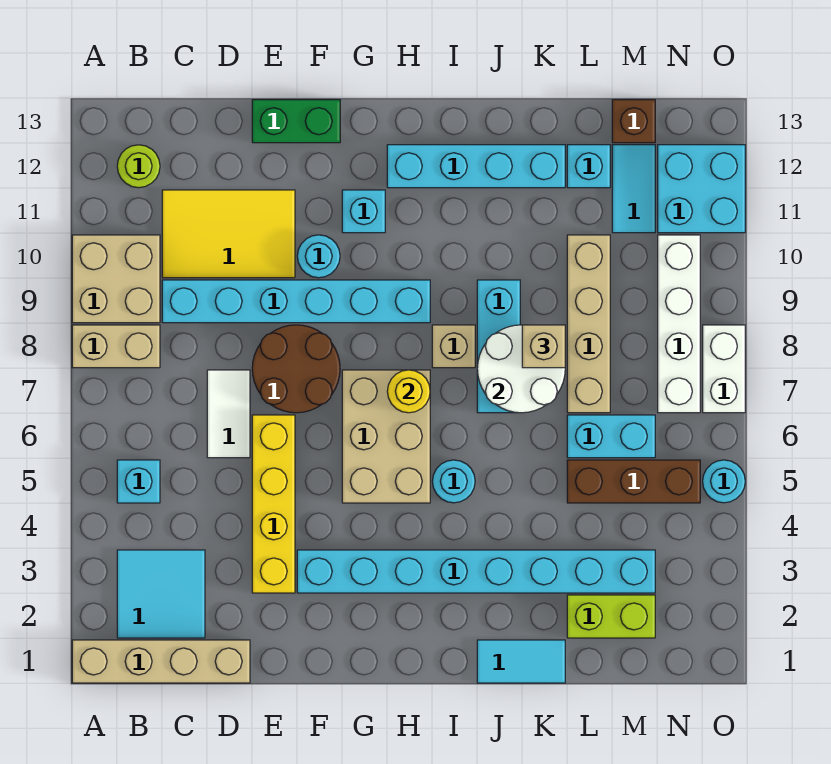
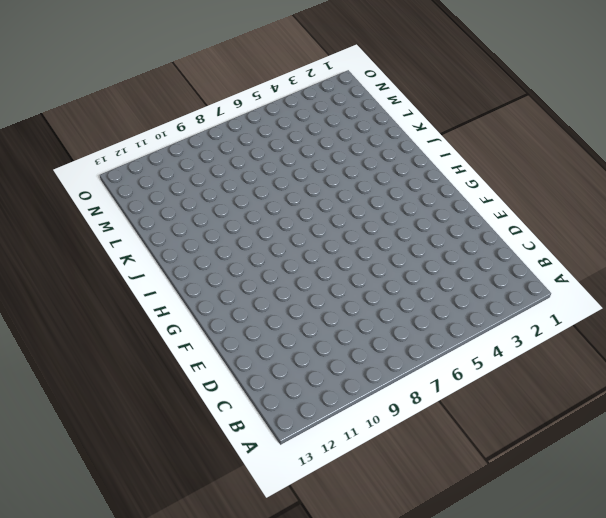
none -> tan brick A1:D1 level 1
none -> tan brick A8:B8 level 1
none -> tan brick A9:B10 level 1
none -> cyan tile B2:C3 level 1

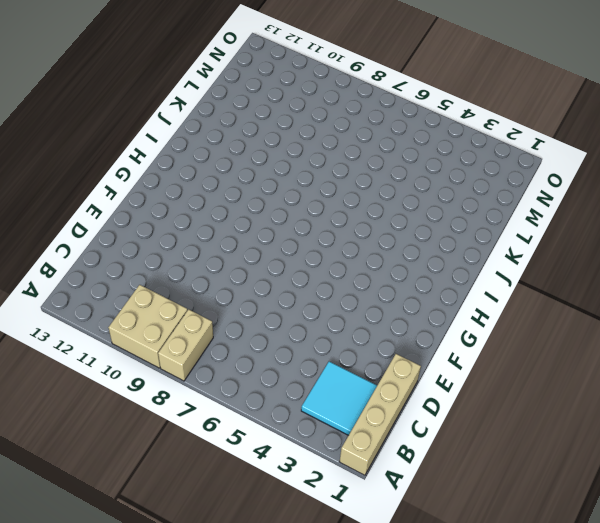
none -> cyan brick B5 level 1
none -> lime round brick B12 level 1
none -> cyan brick C9:H9 level 1
none -> yellow tile C10:E11 level 1

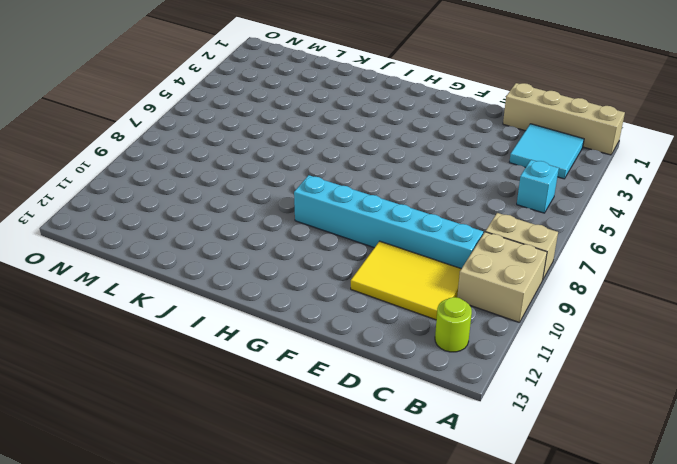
none -> white tile D6:D7 level 1
none -> yellow brick E3:E6 level 1
none -> brown round brick E7:F8 level 1
none -> green brick E13:F13 level 1

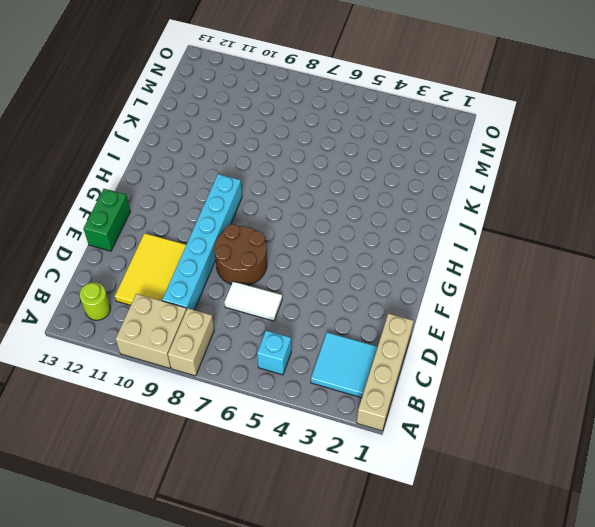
none -> yellow brick E3:E6 level 1
none -> cyan brick F3:M3 level 1
none -> cyan round brick F10 level 1
none -> tan brick G5:H7 level 1

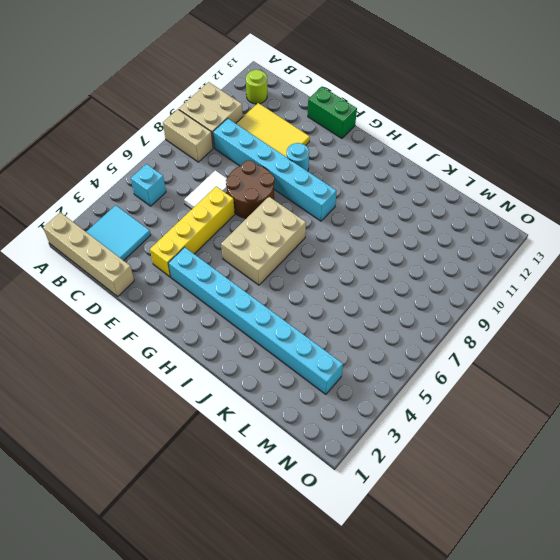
none -> cyan brick G11 level 1
none -> cyan brick H12:K12 level 1
none -> cyan round brick I5 level 1
none -> tan brick I8 level 1

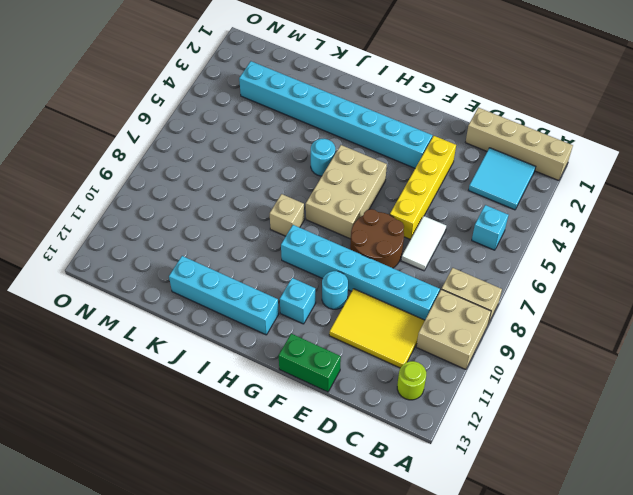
none -> cyan tile J1:K1 level 1
none -> cyan brick J7:J9 level 1
none -> lime brick L2:M2 level 1
none -> brown brick L5:N5 level 1

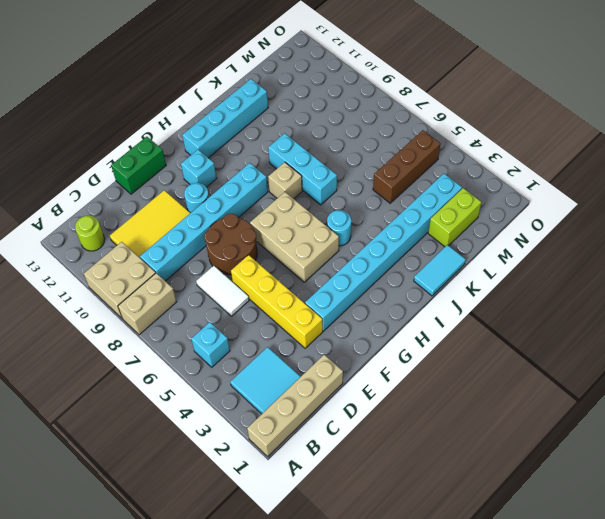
none -> cyan brick L6:M6 level 1
none -> tan brick L7:L10 level 1
none -> cyan brick L12 level 1
none -> cyan tile M11:M12 level 1

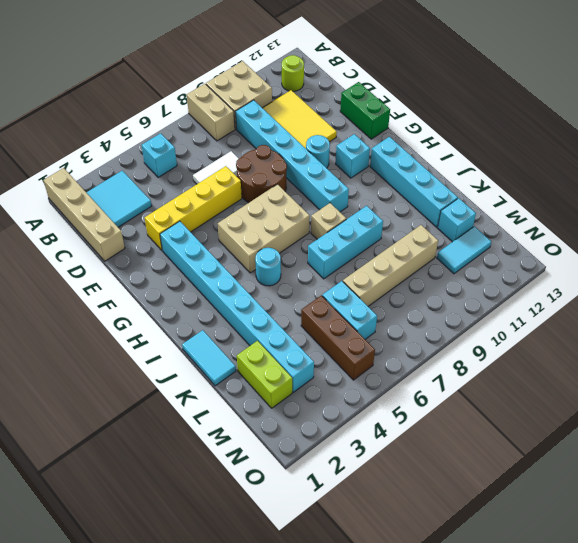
none -> brown brick M13 level 1
none -> white brick N7:N10 level 1
none -> cyan brick N11:O12 level 1
none -> cyan round brick O5 level 1

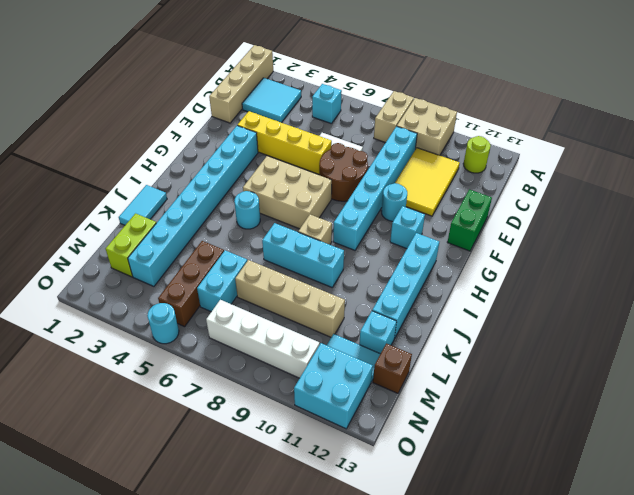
none -> white brick O7:O8 level 1
none -> yellow round brick H7 level 2
none -> white round brick J7:K8 level 2
none -> tan brick K8 level 3

